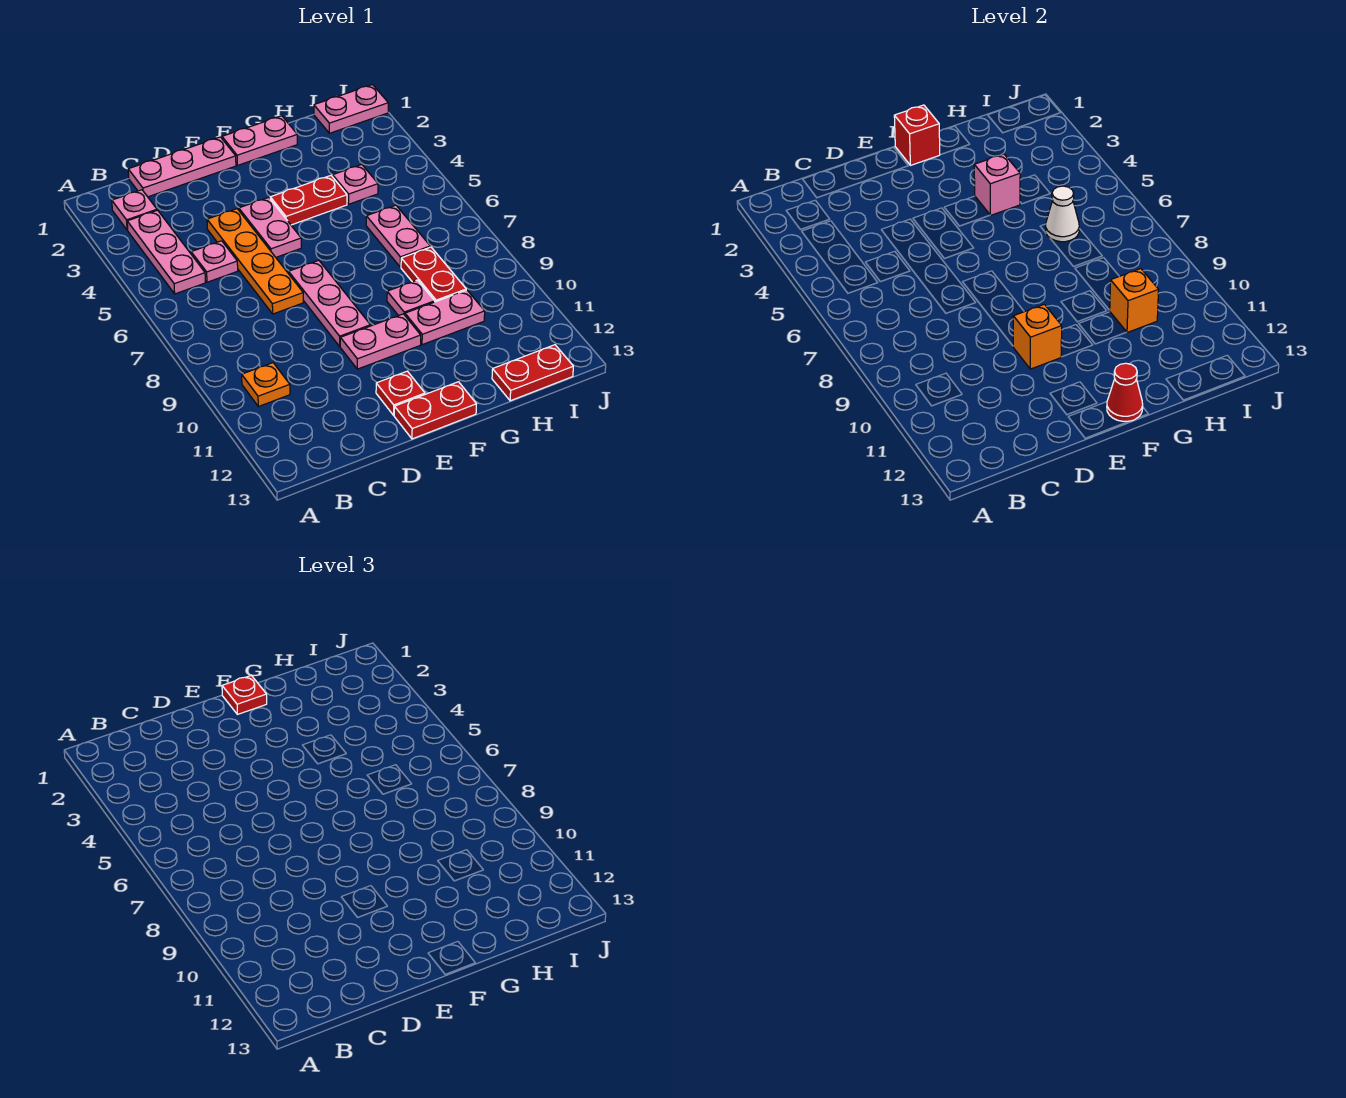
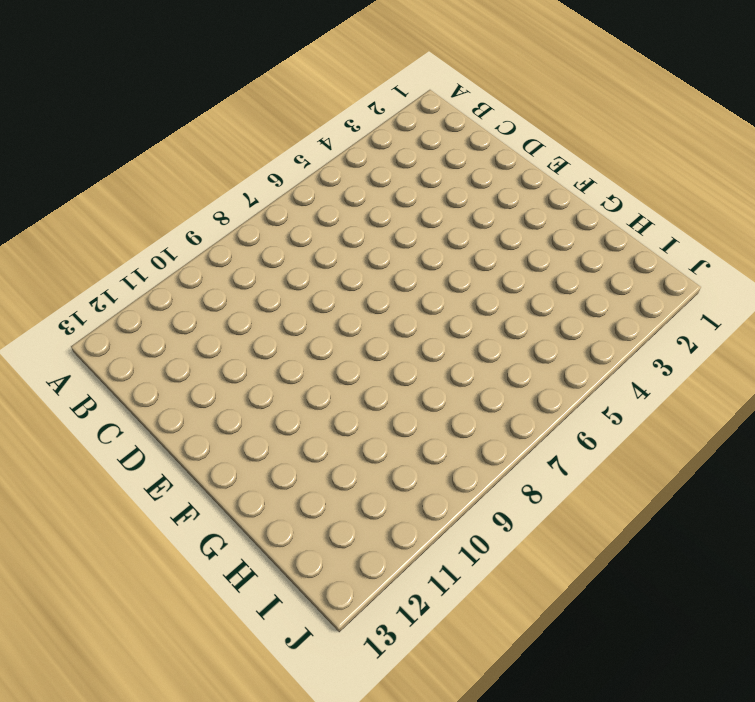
none -> pink plate B2 level 1
none -> pink plate B3:B5 level 1
none -> orange plate B10 level 1

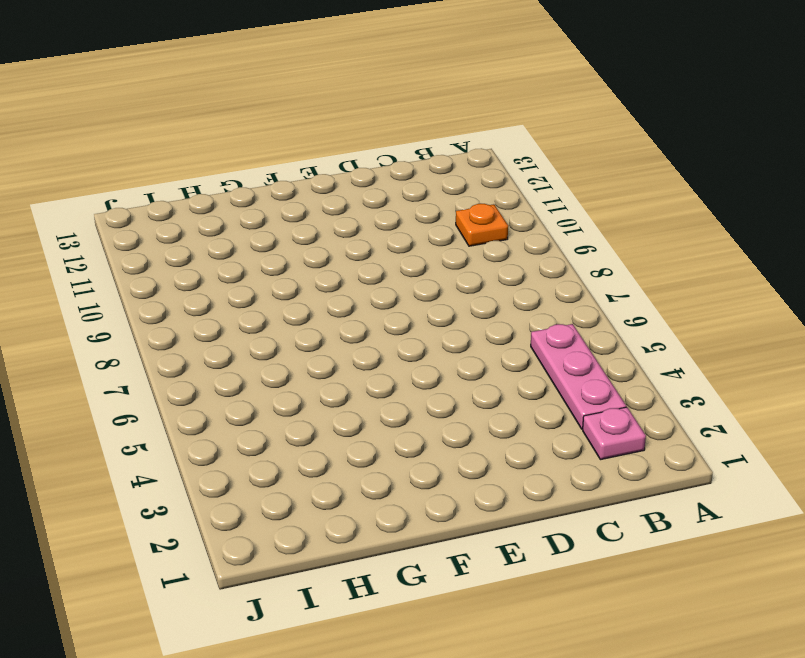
none -> pink plate C1:E1 level 1
none -> pink plate C5 level 1
none -> orange plate D4:D7 level 1

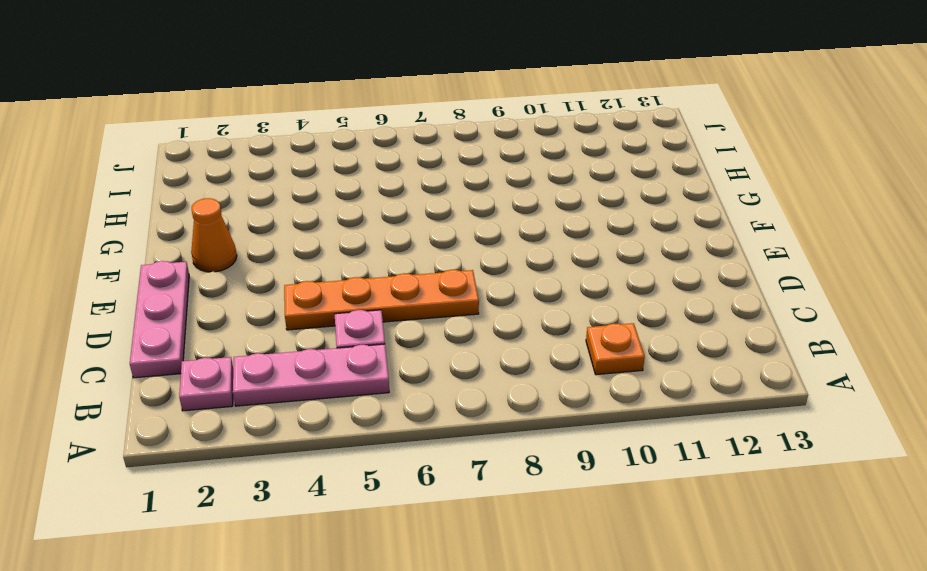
orange cone F2 level 1 -> none
none -> pink plate E4:E5 level 1
none -> pink plate E7:E9 level 1
none -> pink plate E10:F10 level 1

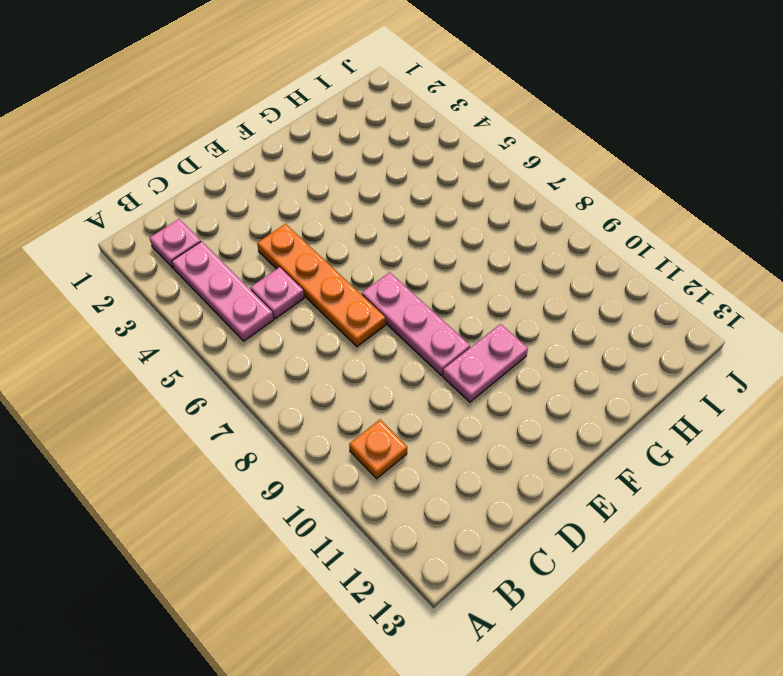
none -> pink plate C1:E1 level 1
none -> pink plate E4:E5 level 1
none -> red plate E12 level 1

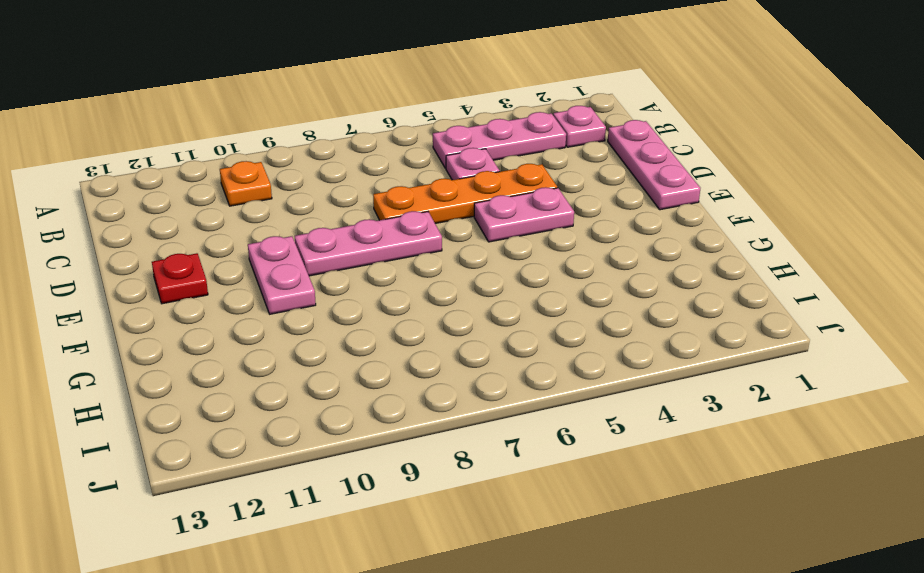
none -> red plate E13:F13 level 1
none -> pink plate F1:G1 level 1
none -> red plate F4:G4 level 1

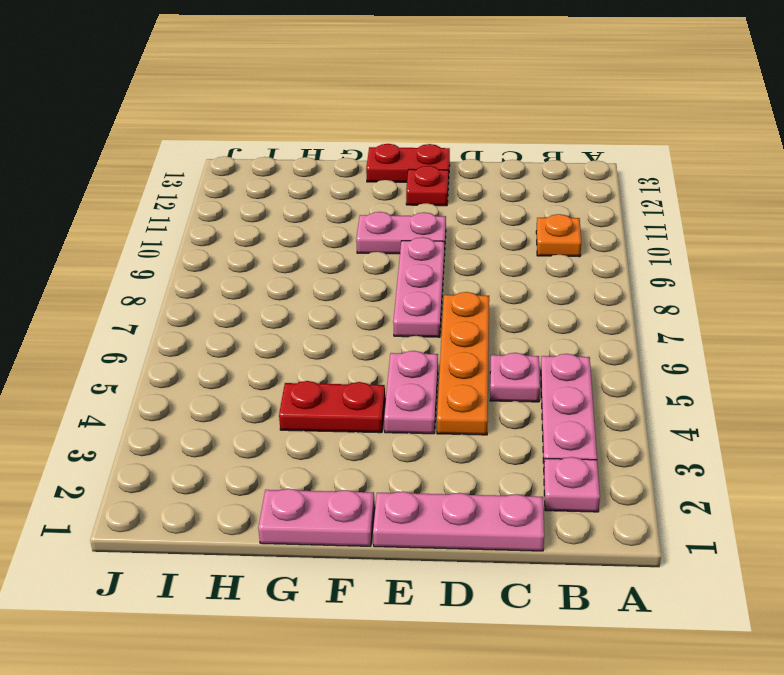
none -> pink plate G9 level 1
none -> pink plate G10:H10 level 1
none -> pink plate H4 level 1

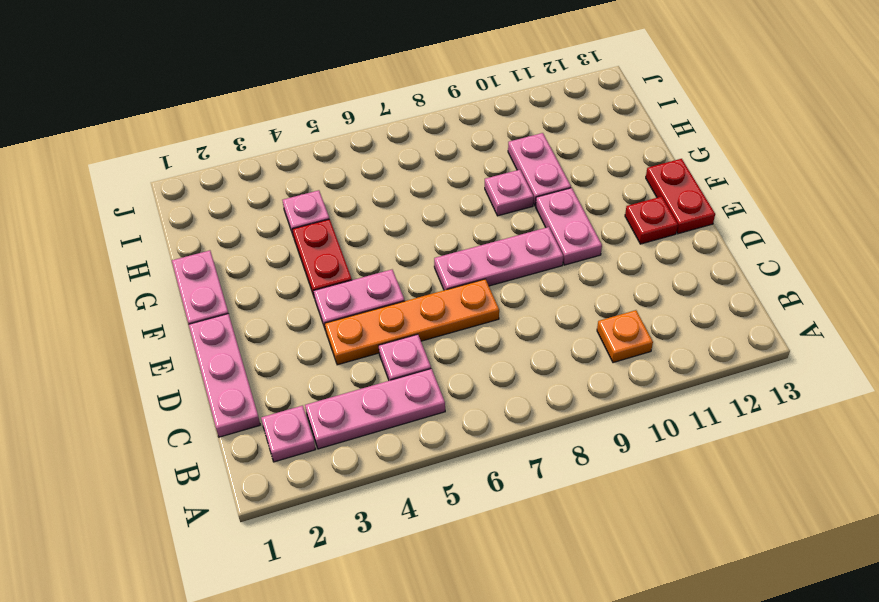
none -> pink plate H6:H7 level 1
none -> red plate H8:H9 level 1
none -> red plate H13:I13 level 1

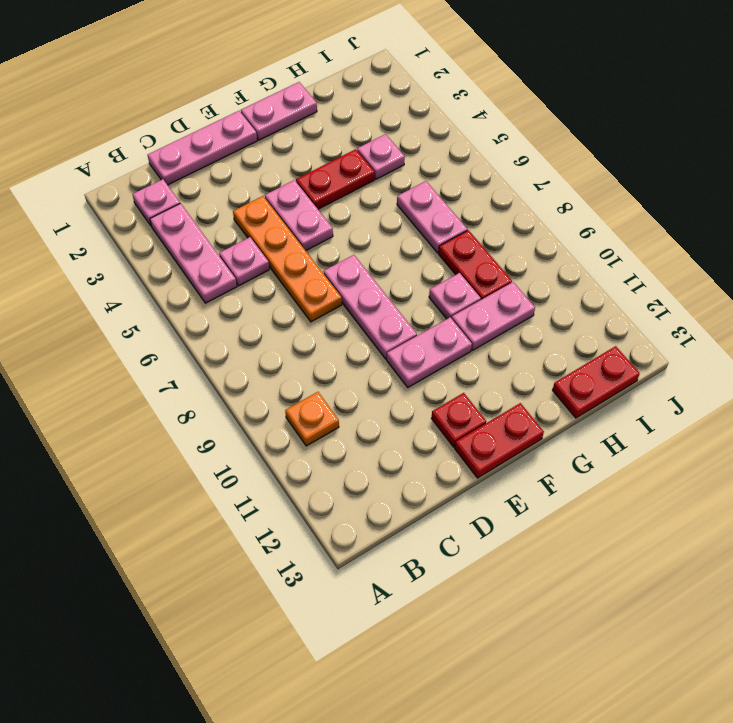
none -> pink plate I1:J1 level 1
none -> orange brick E10 level 2
none -> red brick F1 level 2

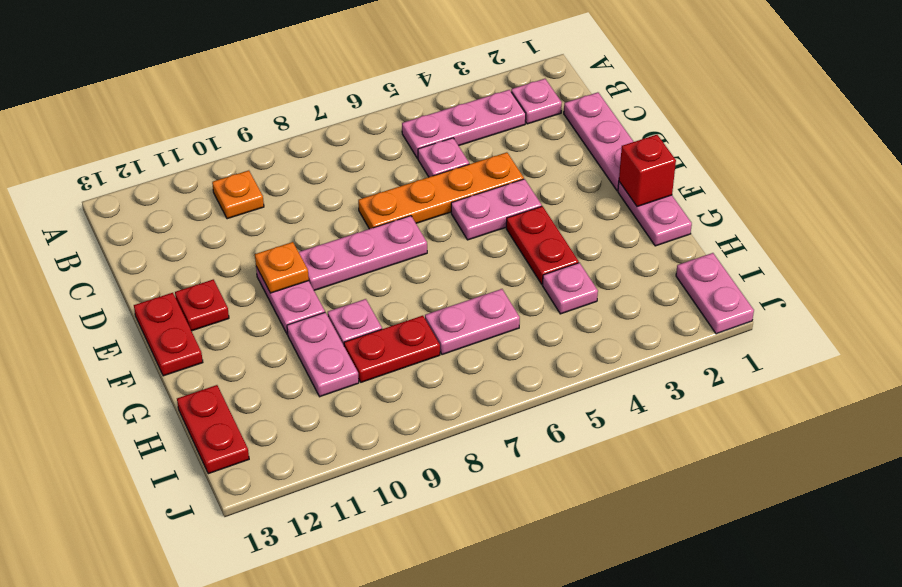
orange plate E10 level 2 -> orange brick E10 level 2
none -> red cone F13 level 2
none -> pink brick G4 level 2
none -> white cone H6 level 2

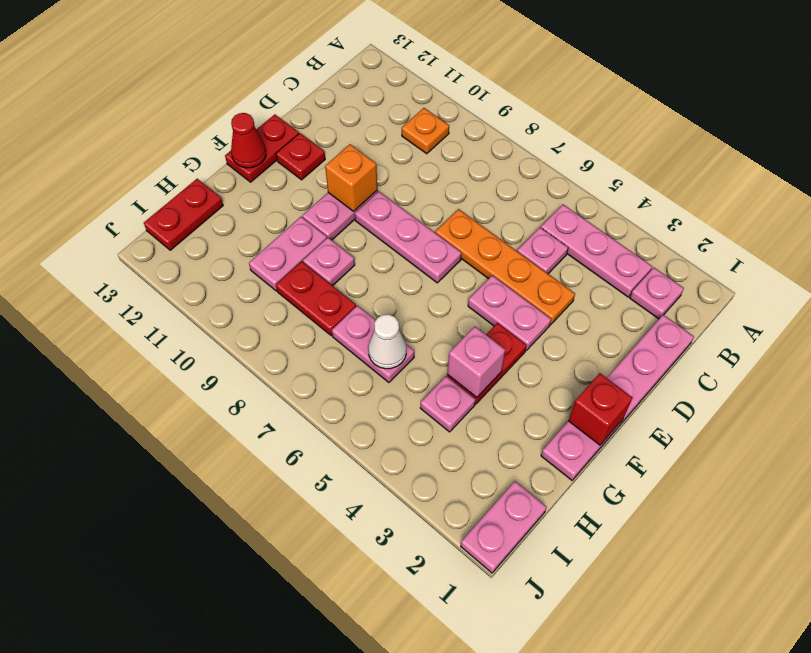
none -> orange brick H10 level 2
none -> red plate F1 level 3

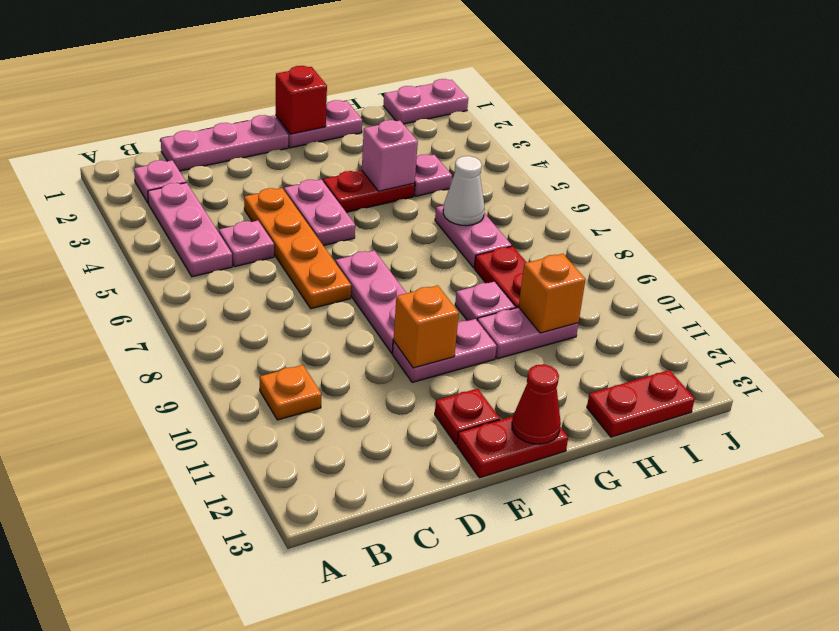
none -> red plate F1 level 3

